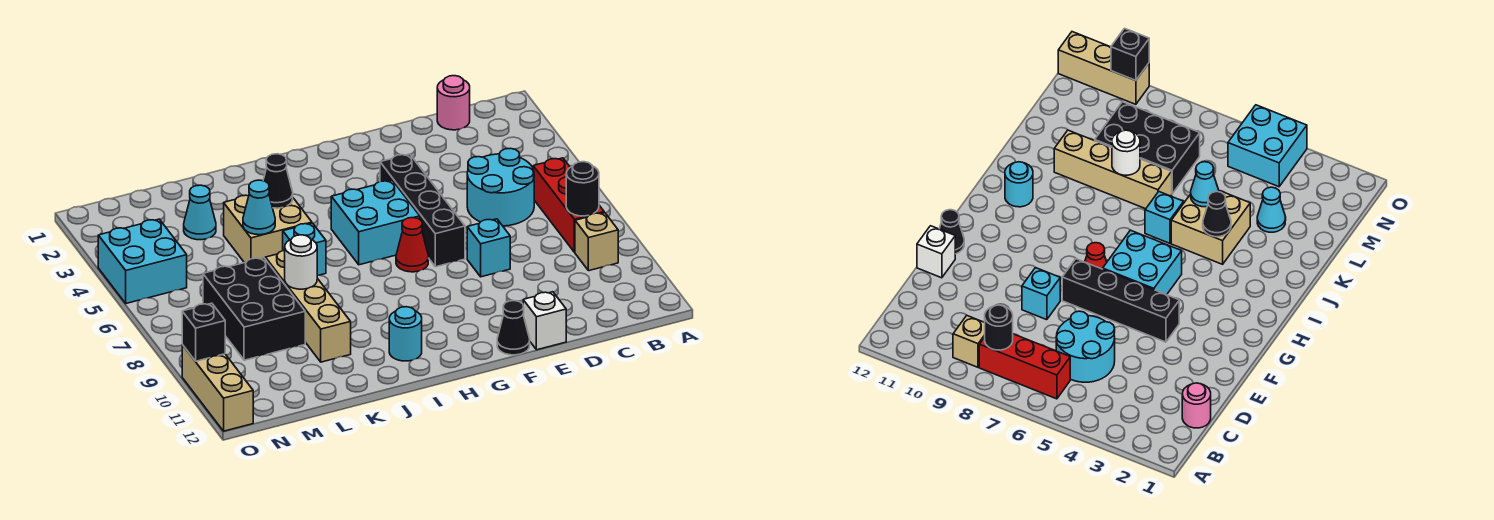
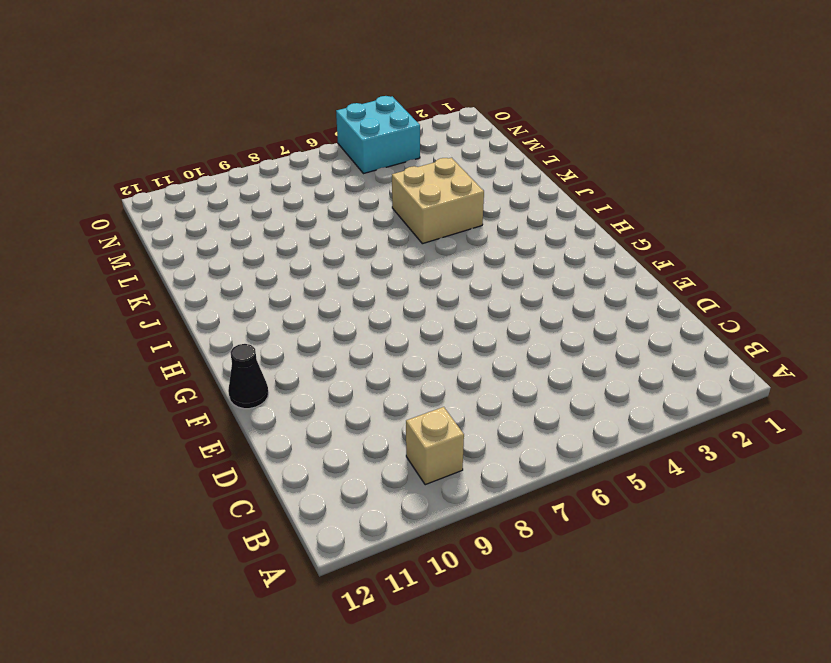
none -> red brick B6:B8 level 1
none -> pink round brick C1 level 1
none -> cyan round brick C5:D6 level 1

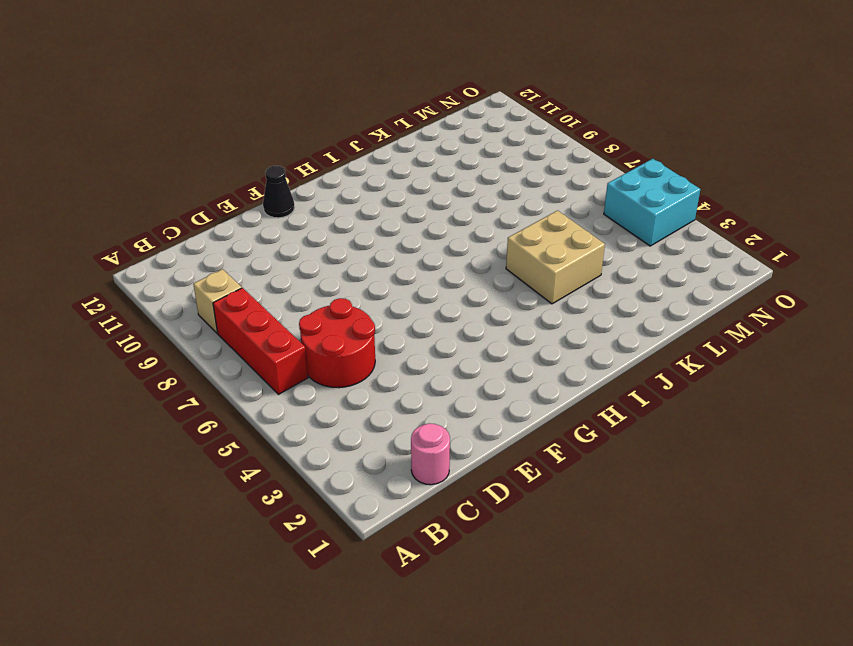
red round brick C5:D6 level 1 -> cyan round brick C5:D6 level 1
none -> cyan brick E8 level 1
none -> white brick E12 level 1
none -> black brick F4:F7 level 1

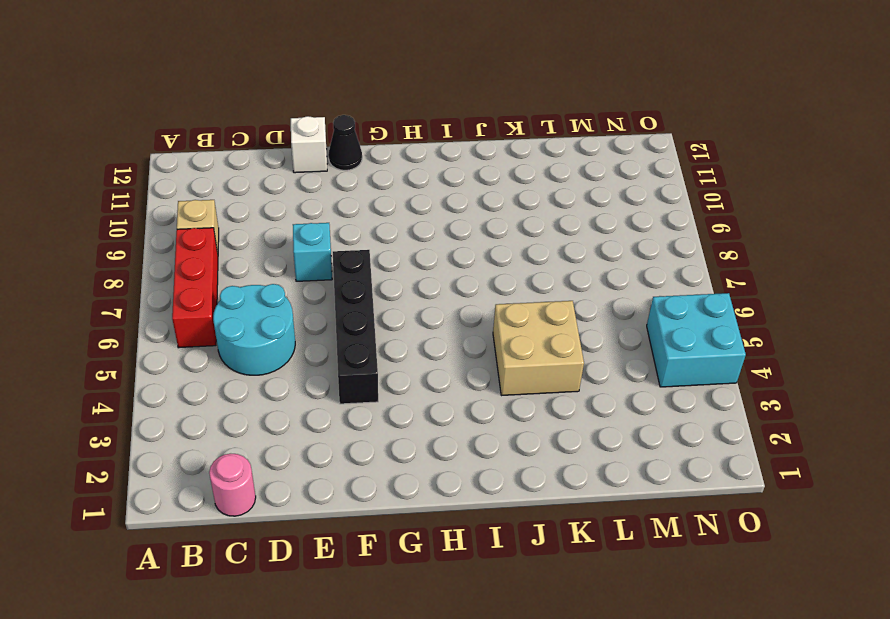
none -> cyan brick G5:H6 level 1
none -> red cone G7 level 1
none -> cyan round brick I11 level 1

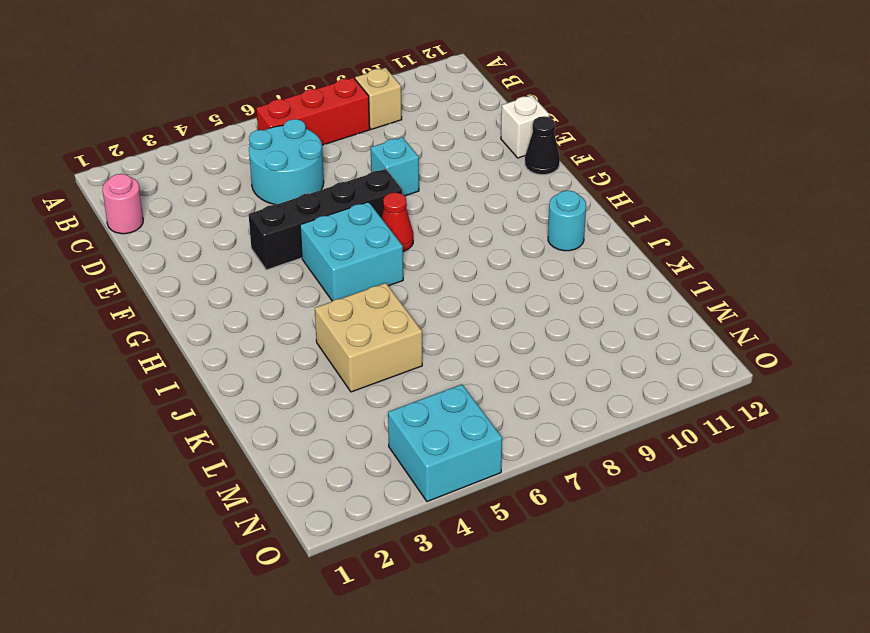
none -> cyan brick J6 level 1
none -> tan brick K7:K10 level 1
none -> cyan cone L3 level 1

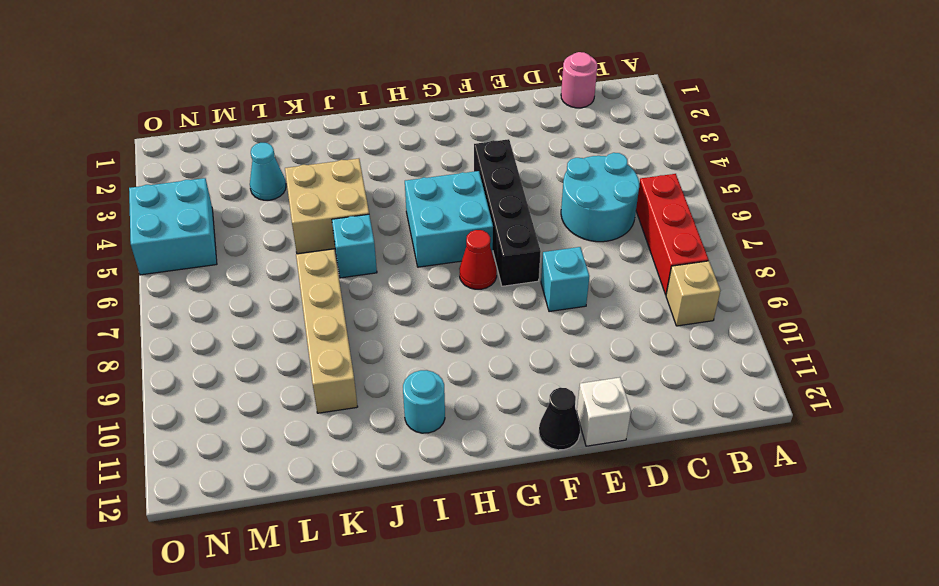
none -> black brick L7:M9 level 1
none -> tan brick O10:O12 level 1
none -> black round brick B8 level 2

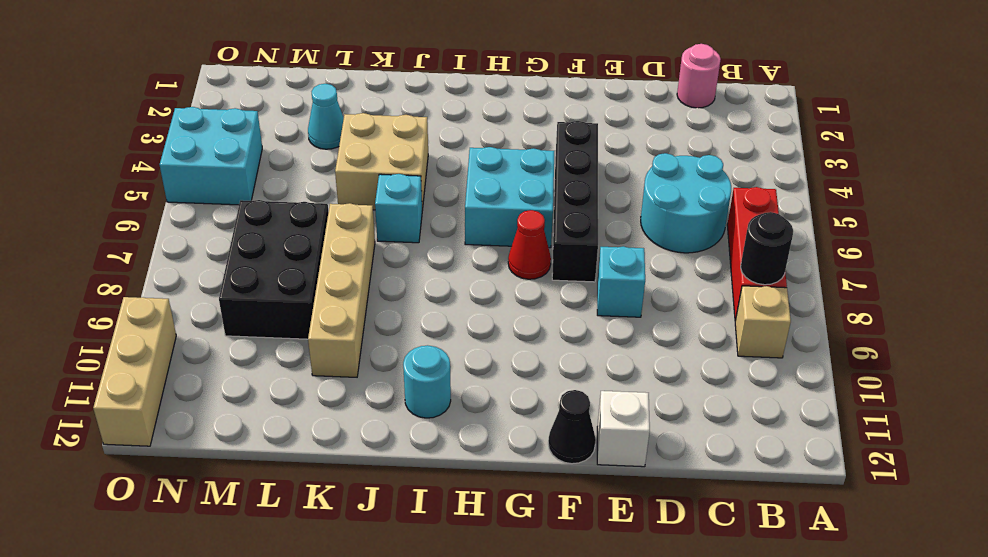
none -> black cone J4 level 2
none -> cyan cone K5 level 2
none -> white round brick K8 level 2

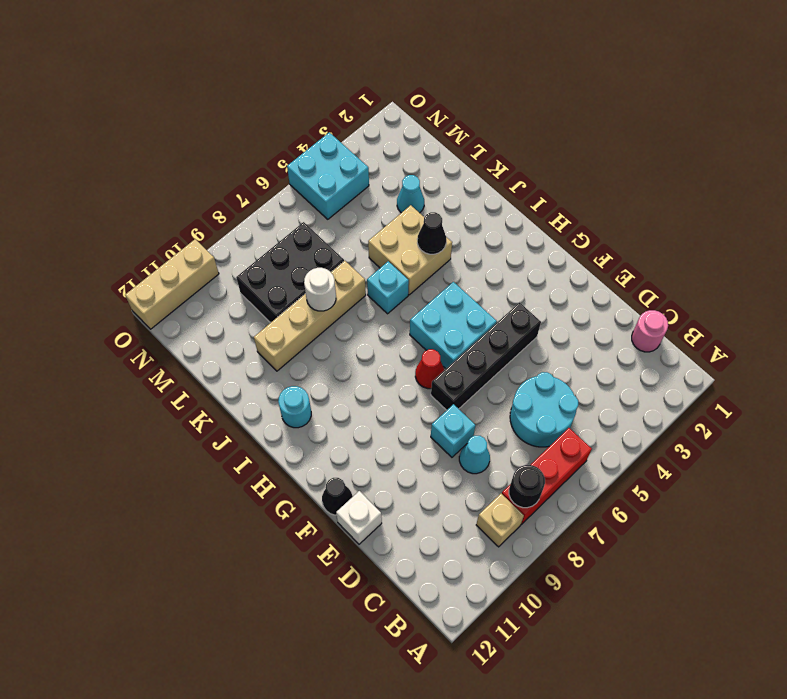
cyan cone D8 level 1 -> cyan cone K5 level 2
none -> black brick O10 level 2

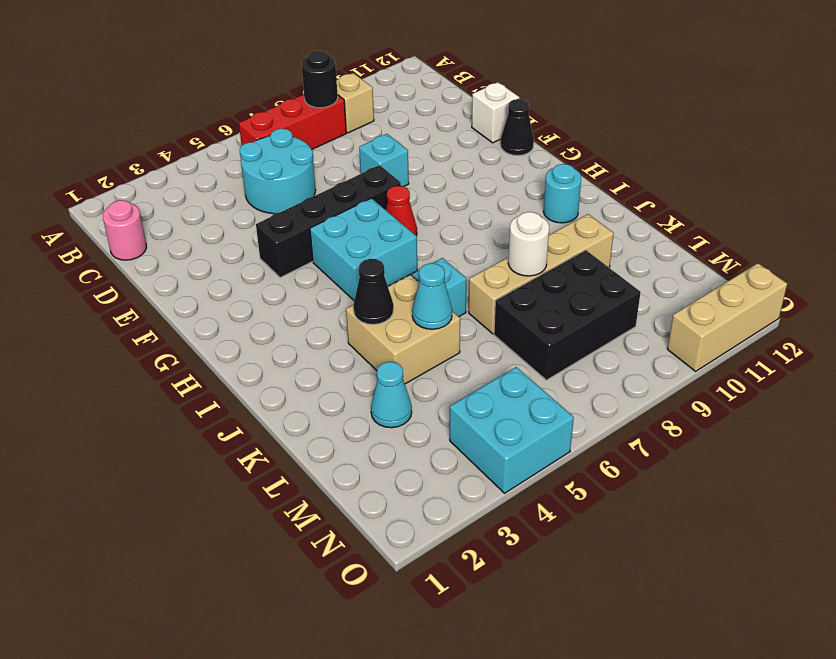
none -> black brick O10 level 2

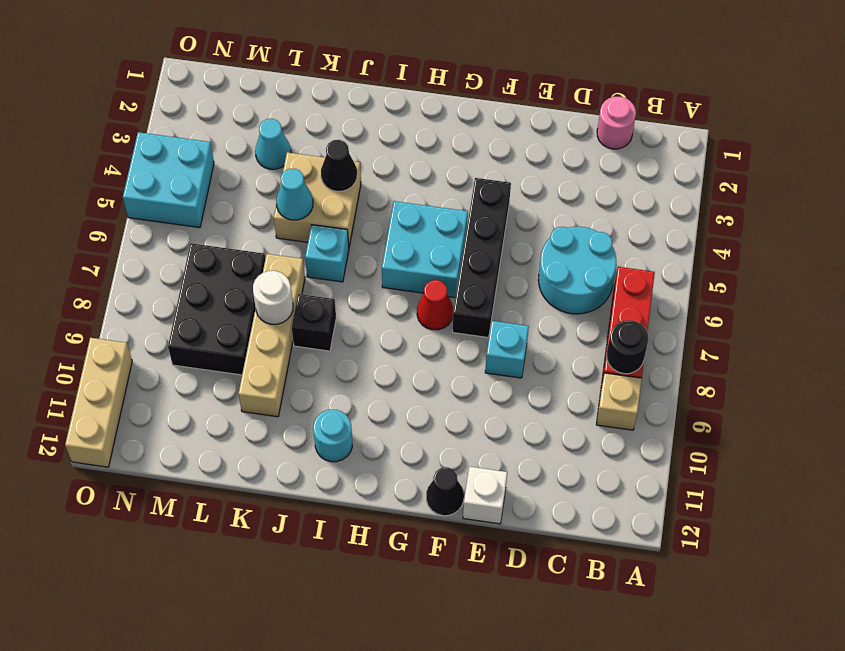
black brick J8 level 1 -> black brick O10 level 2

